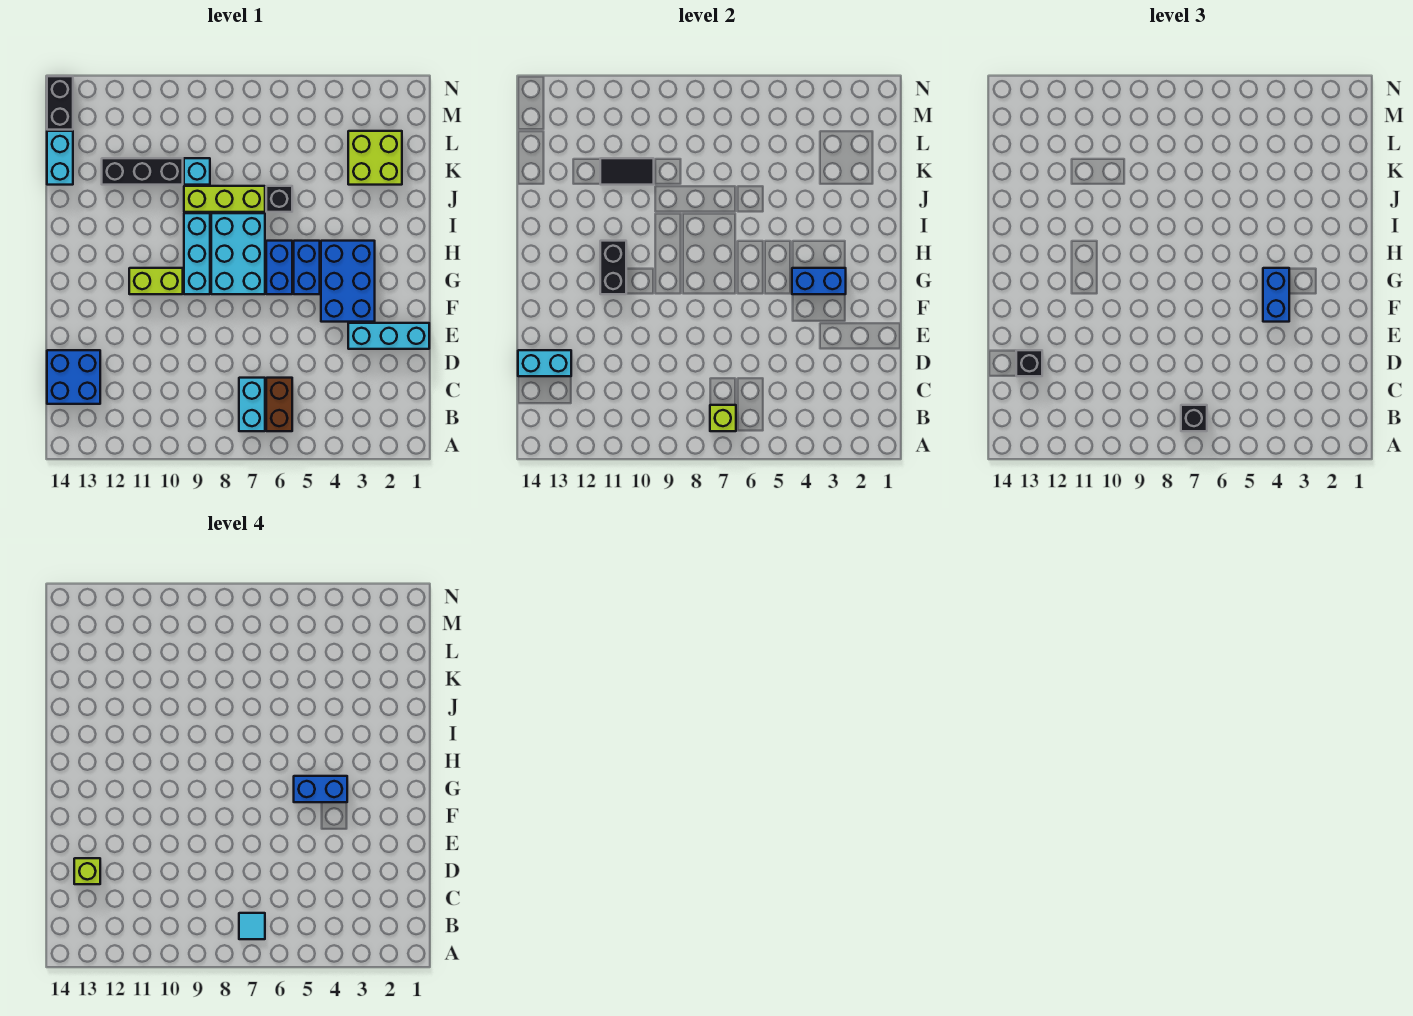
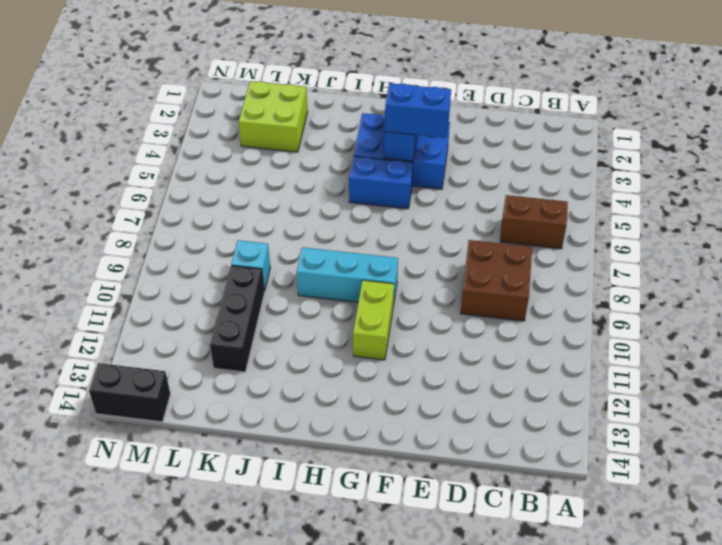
brown brick C8:D9 level 1 -> none
none -> cyan brick B7:C7 level 1
none -> blue brick C13:D14 level 1
none -> cyan brick E1:E3 level 1

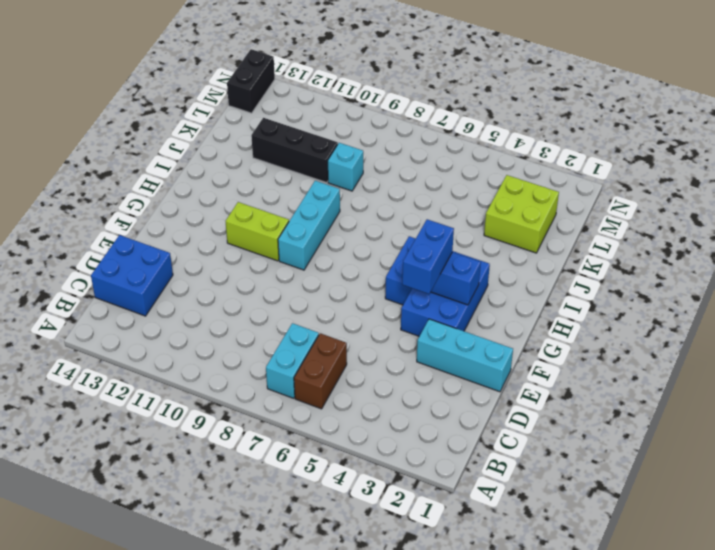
none -> blue brick G6:H6 level 1
none -> cyan brick G7:I8 level 1
none -> black brick J6 level 1

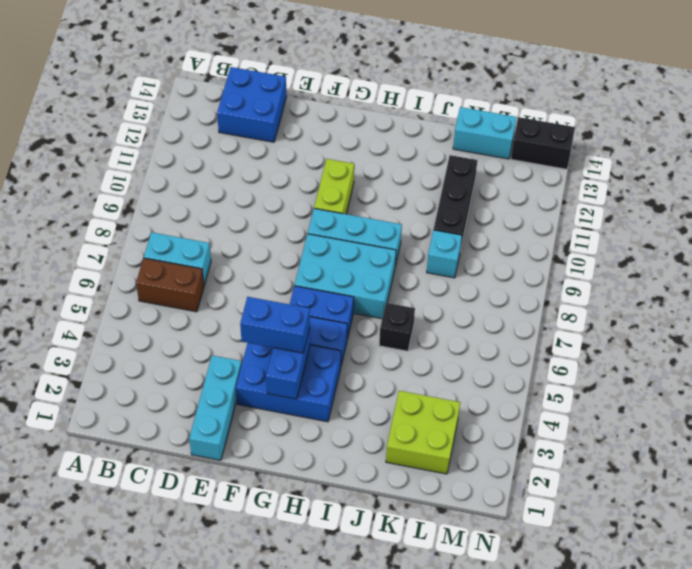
none -> lime brick J7:J9 level 1
none -> lime brick B7 level 2
none -> cyan brick D13:D14 level 2

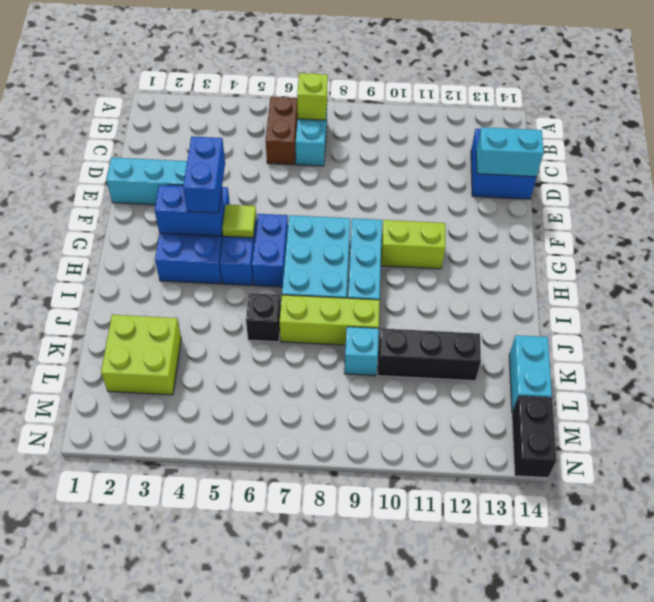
lime tile G5 level 2 -> none
none -> black brick G11:H11 level 2
none -> black tile K10:K11 level 2
none -> black brick B7 level 3

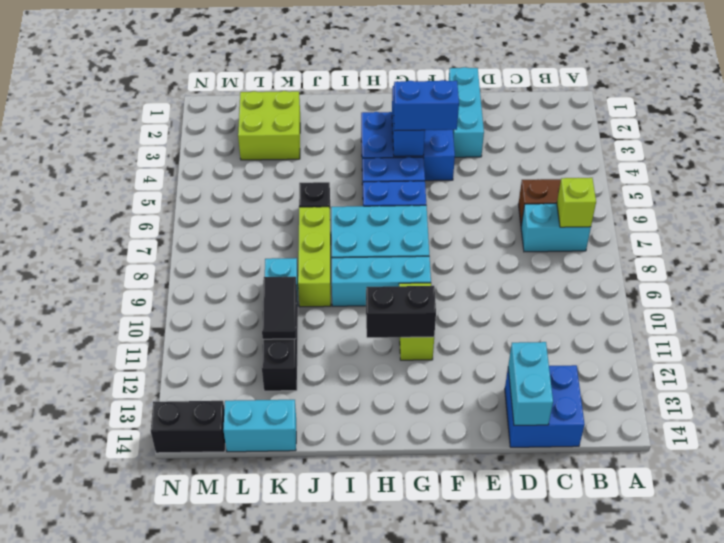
none -> black brick B7 level 3
none -> black brick D13 level 3
none -> cyan tile B7 level 4

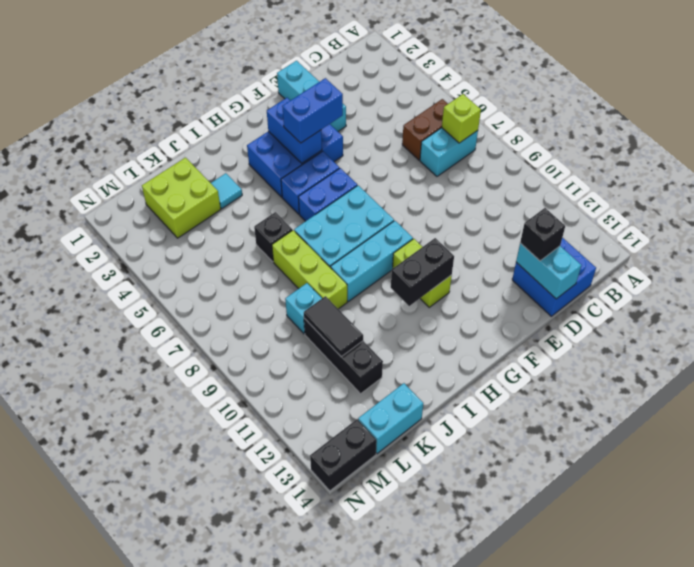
cyan tile J3 level 1 -> cyan tile B7 level 4
none -> black brick B7 level 3
none -> lime brick D13 level 4
none -> blue brick G4:G5 level 4

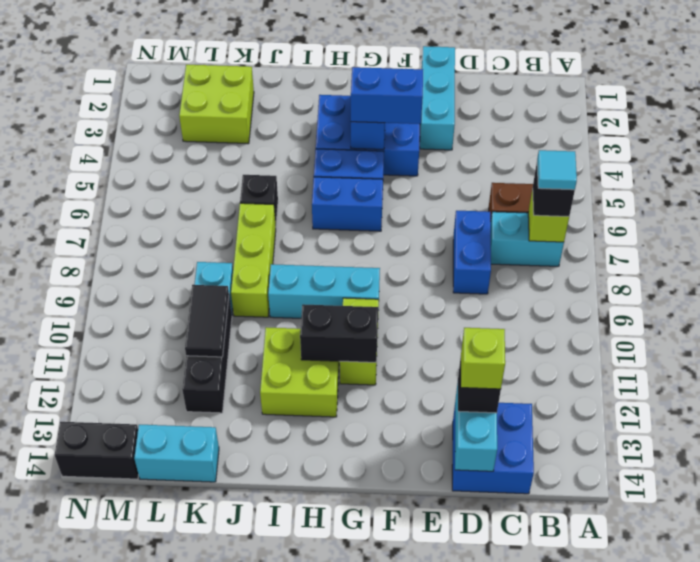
blue brick D7:D8 level 1 -> blue brick G4:G5 level 4
lime brick H11:I12 level 1 -> none
none -> cyan brick G7:I8 level 1

